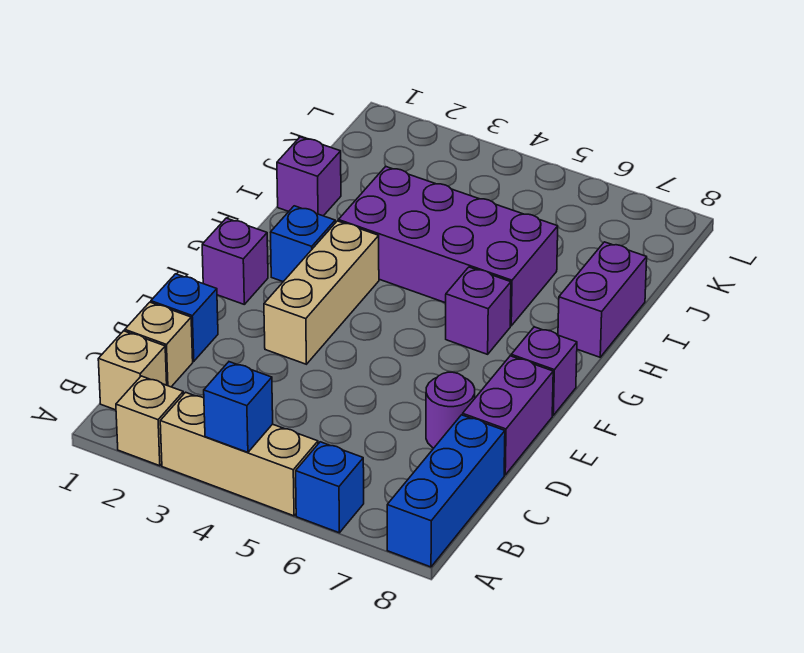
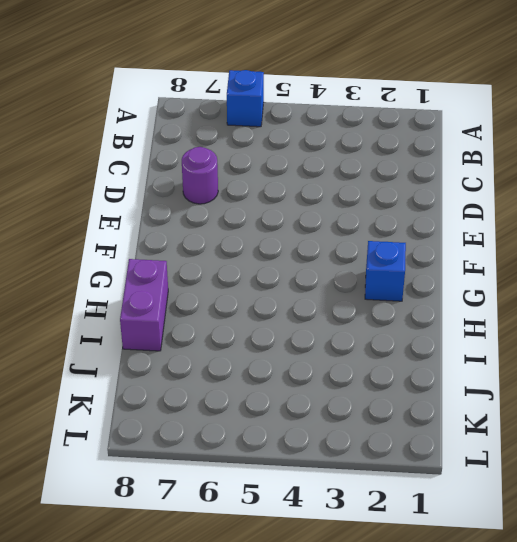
none -> tan brick A2 level 1
none -> tan brick A3:A5 level 1
none -> blue brick A8:C8 level 1

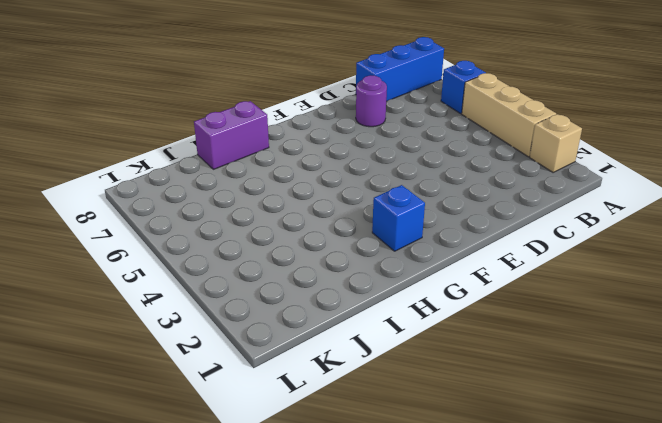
none -> tan brick B1 level 1
none -> tan brick C1 level 1
none -> blue brick D1 level 1

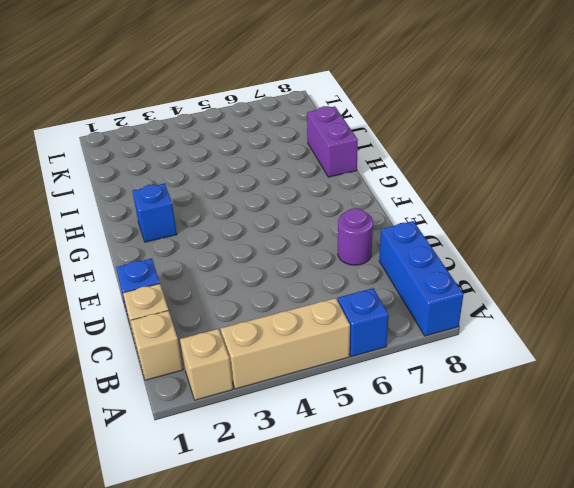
none -> purple brick D8:E8 level 1
none -> tan brick E3:G3 level 1
none -> purple brick F1 level 1

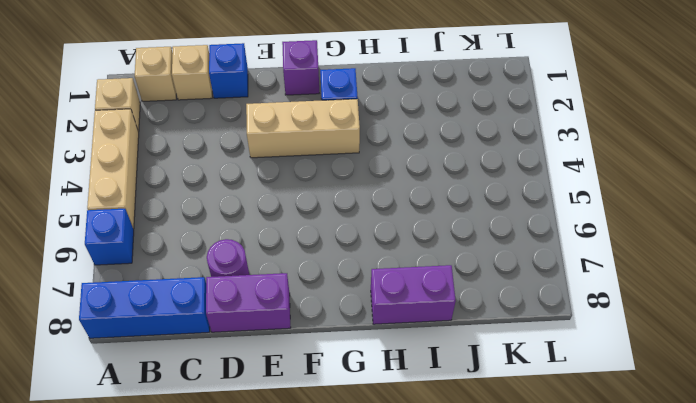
none -> purple brick F8 level 1
none -> purple brick G6 level 1
none -> purple brick H3:I6 level 1

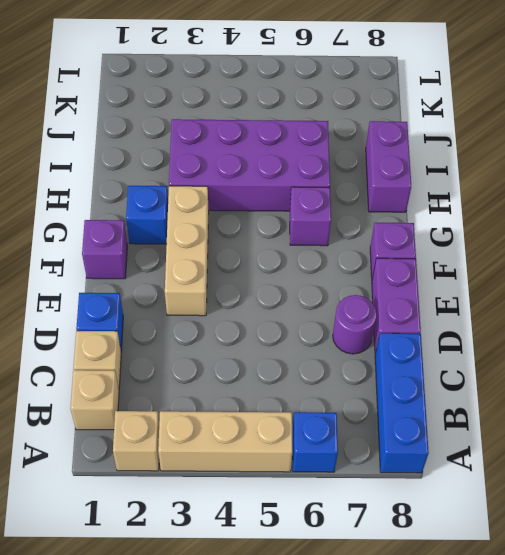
none -> purple brick I1 level 1
none -> blue brick A4 level 2

